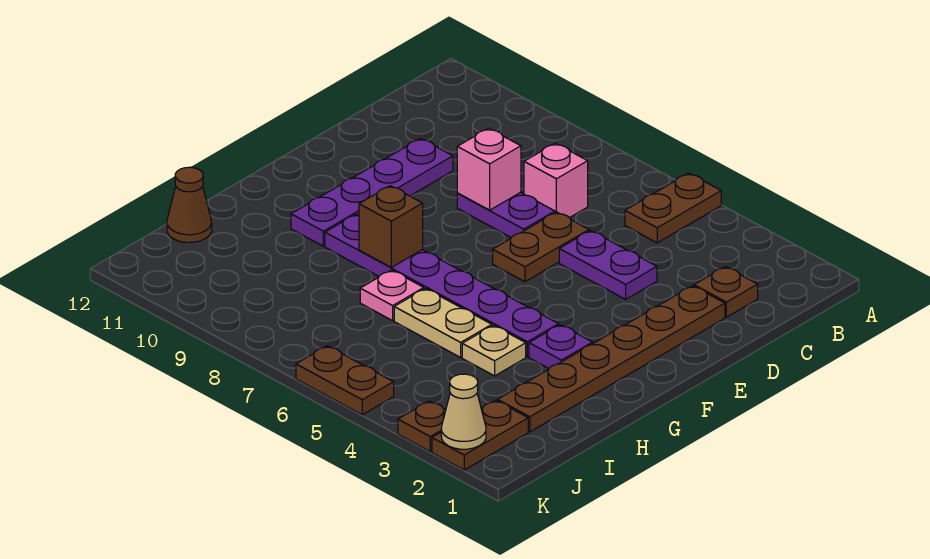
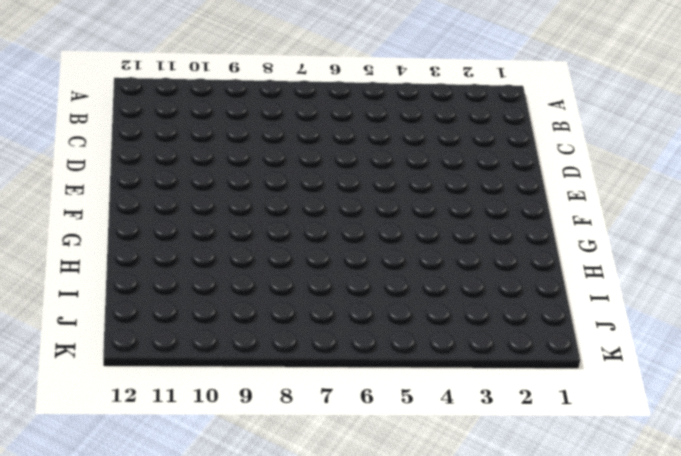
none -> brown plate A5:B5 level 1
none -> brown plate C2 level 1
none -> pink brick C7 level 1

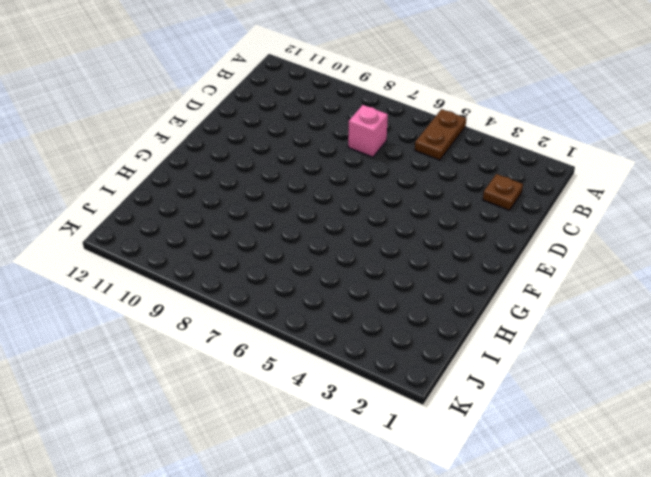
none -> brown plate D2:I2 level 1
none -> purple plate D4:D5 level 1
none -> brown plate D6:E6 level 1

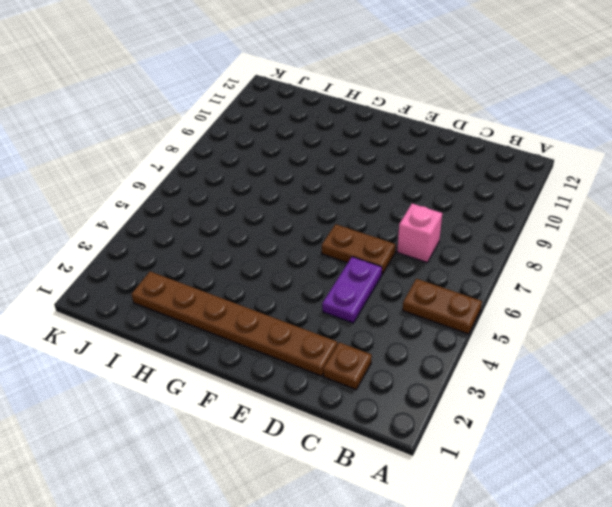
none -> purple plate D7:D8 level 1
none -> purple plate D10:G10 level 1
none -> purple plate G3 level 1

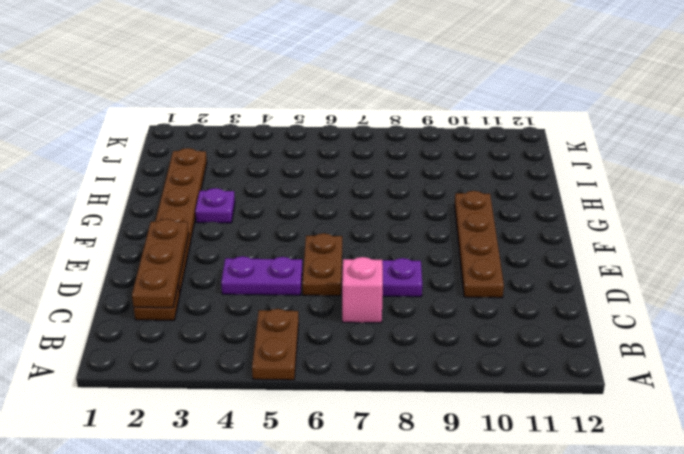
brown plate C2:E2 level 2 -> none
brown plate D10:G10 level 1 -> purple plate D10:G10 level 1
none -> purple plate G4:G9 level 1
none -> tan plate H4 level 1
none -> tan plate H5:H6 level 1

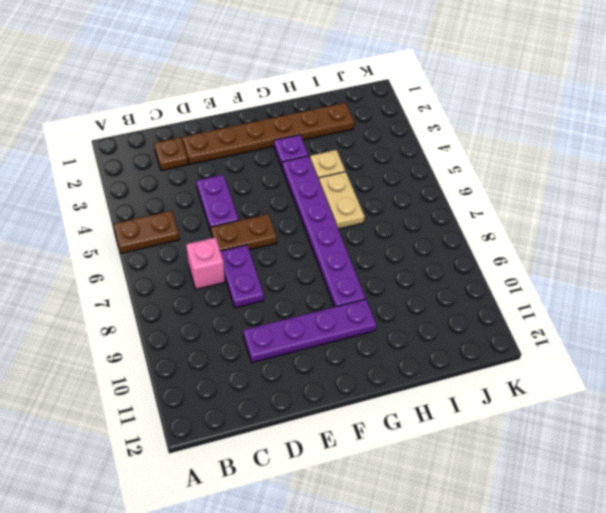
none -> pink plate H7 level 1
none -> brown cone I12 level 1
none -> brown plate J2:K2 level 1

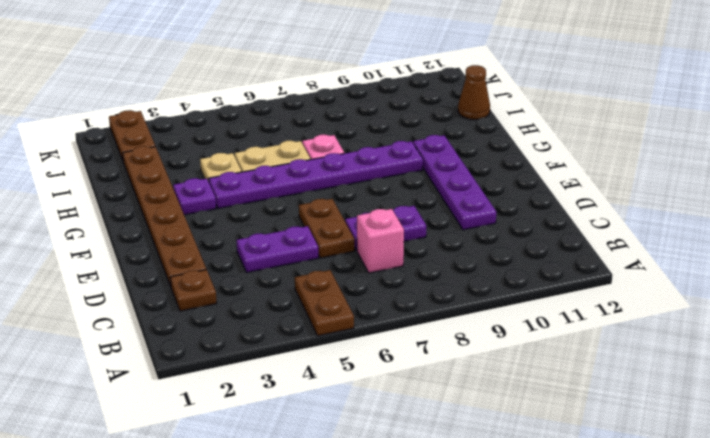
none -> brown plate K3 level 1
none -> brown plate K5:K6 level 1
none -> pink brick D8 level 2

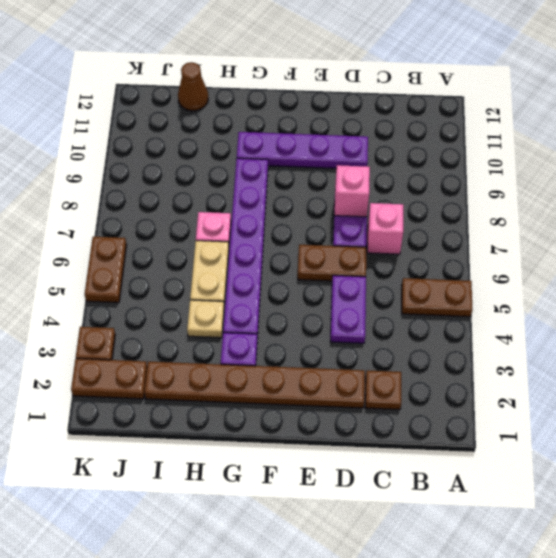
none -> brown brick G8 level 2
none -> tan cone K2 level 2

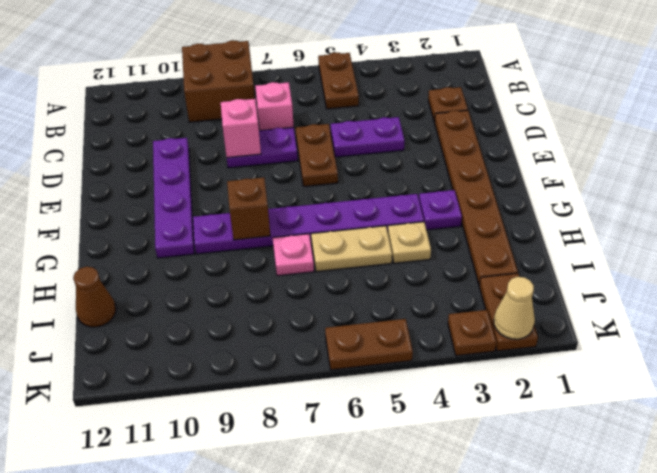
brown brick A8:B9 level 1 -> none

